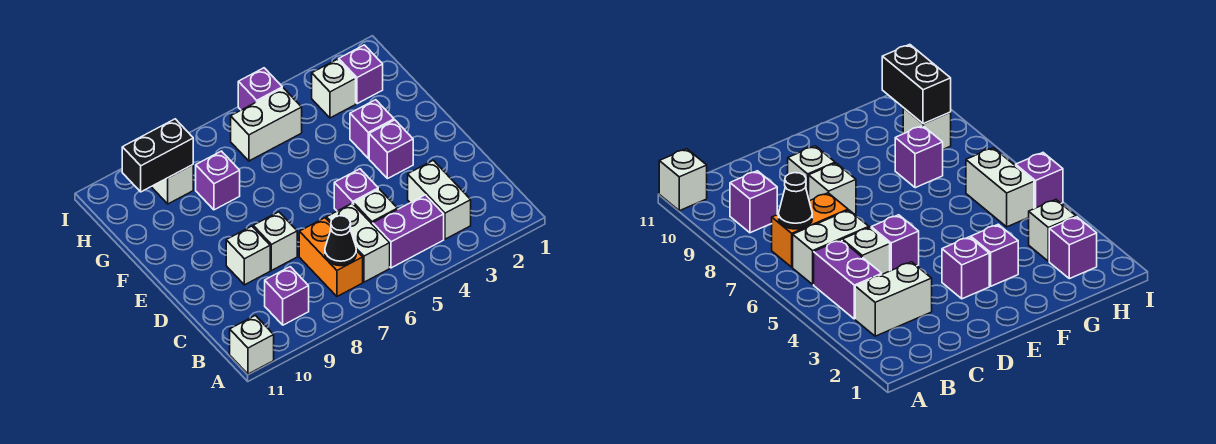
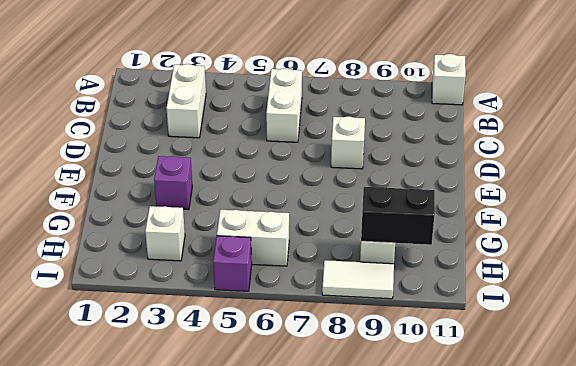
white tile I8:I9 level 1 -> none
none -> purple brick B4:B5 level 1
none -> orange brick B7:C7 level 1
none -> purple brick B9 level 1

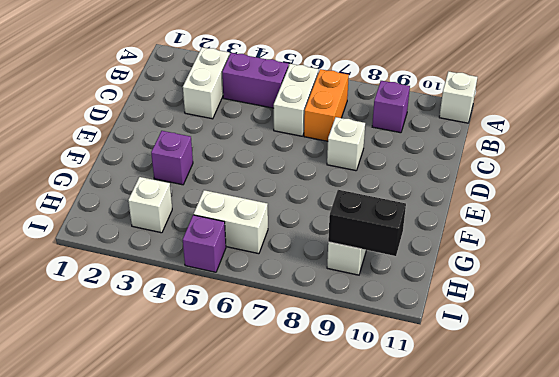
none -> white brick C5 level 1
none -> purple brick D5 level 1
none -> white brick D9 level 1

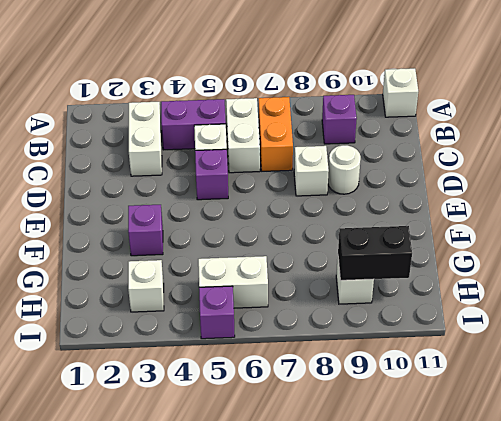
white round brick D9 level 1 -> white brick D9 level 1
none -> purple brick E3 level 1
none -> purple brick G8 level 1
none -> purple brick H2 level 1

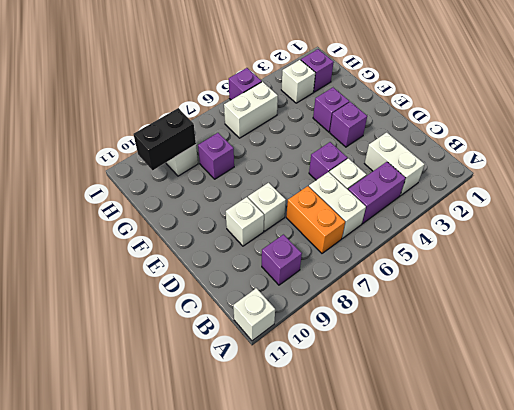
none -> black cone B7 level 2

